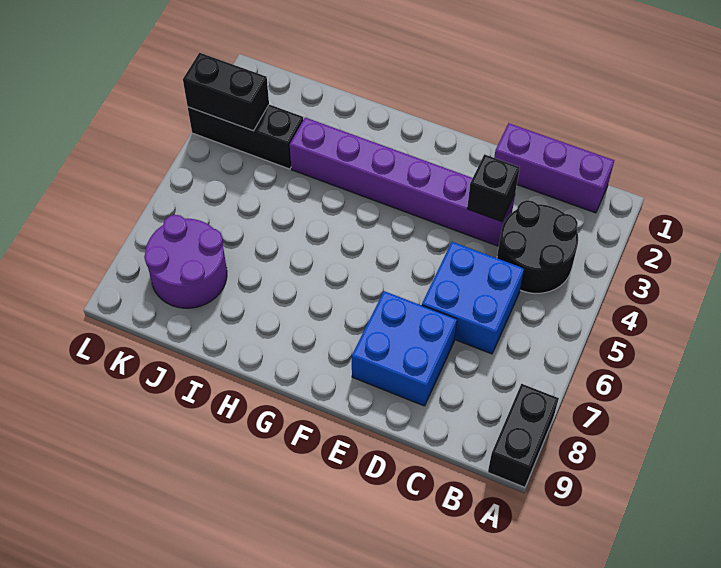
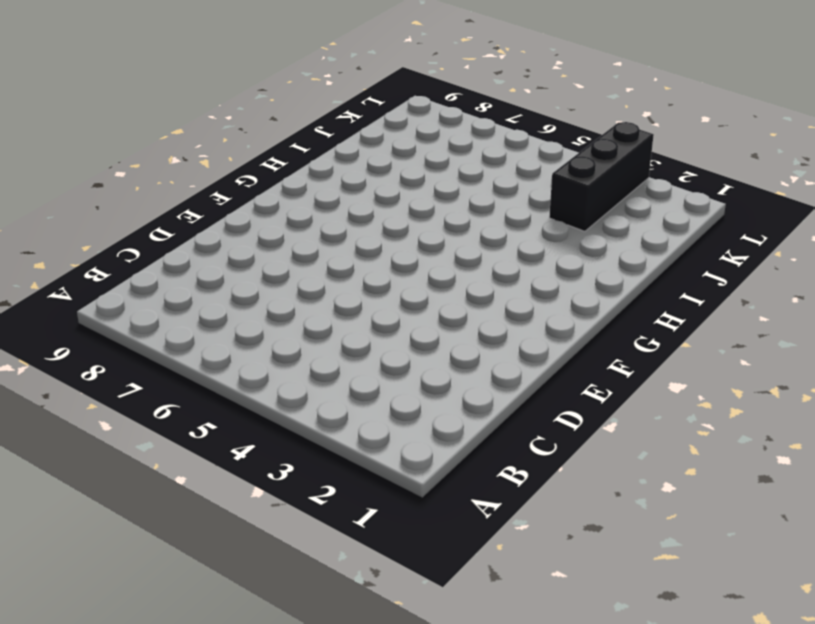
none -> black brick A8:A9 level 1
none -> purple brick B1:D1 level 1

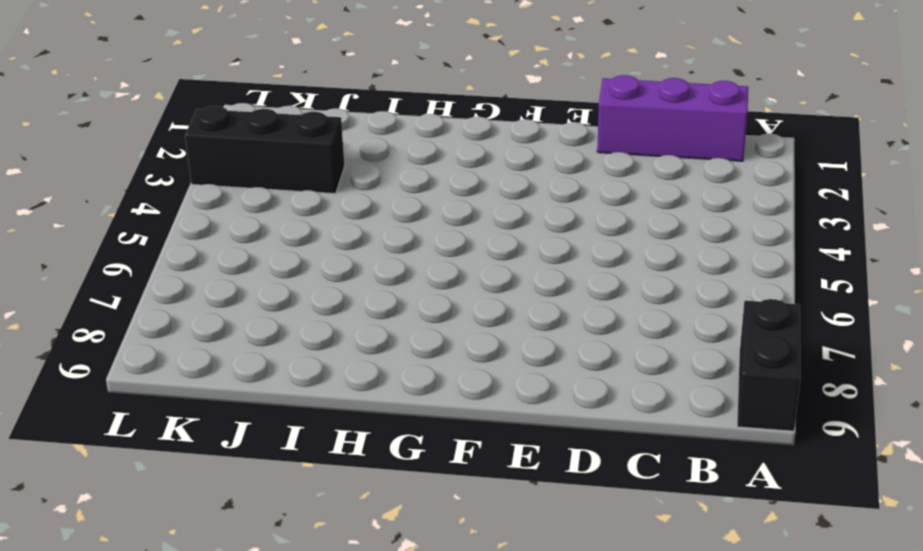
none -> black round brick B3:C4 level 1
none -> blue brick C5:D6 level 1

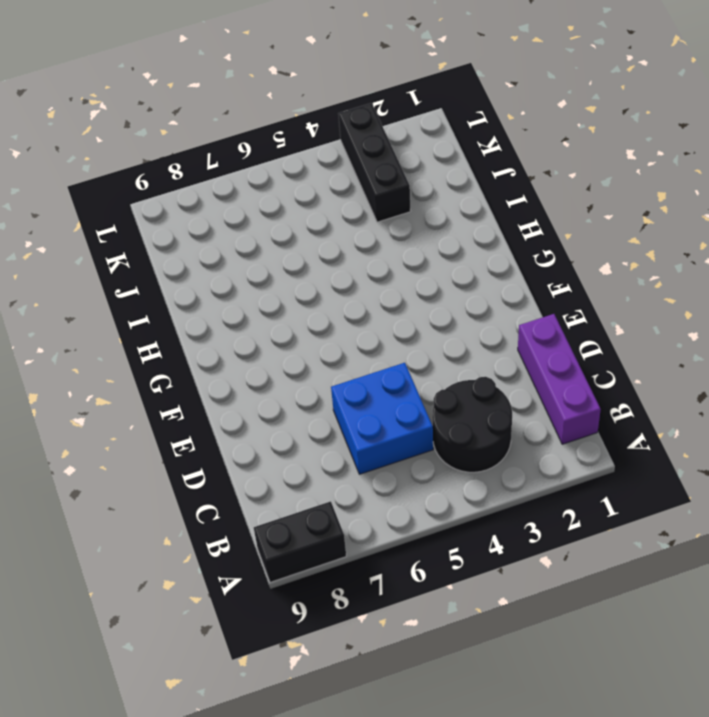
none -> purple brick D3:I3 level 1
none -> blue brick D7:E8 level 1

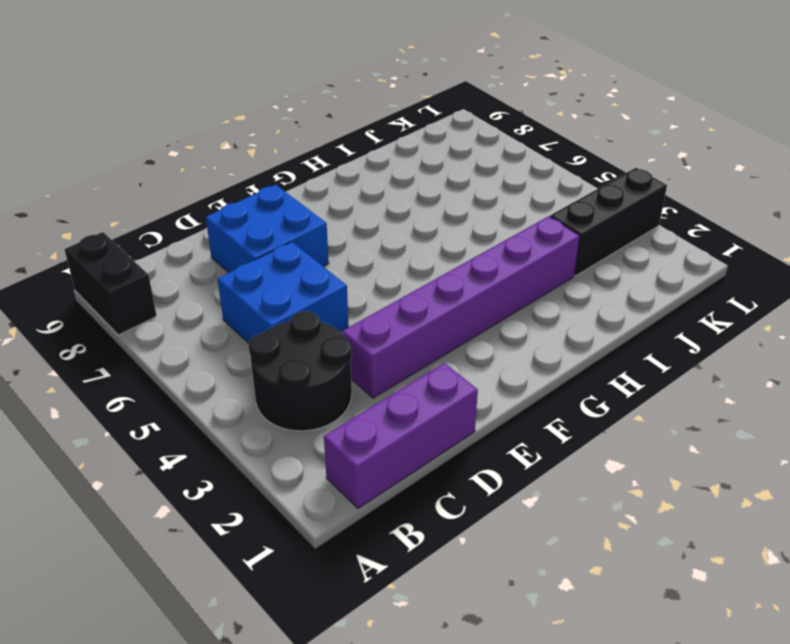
none -> purple round brick J7:K8 level 1
none -> black brick D3 level 2

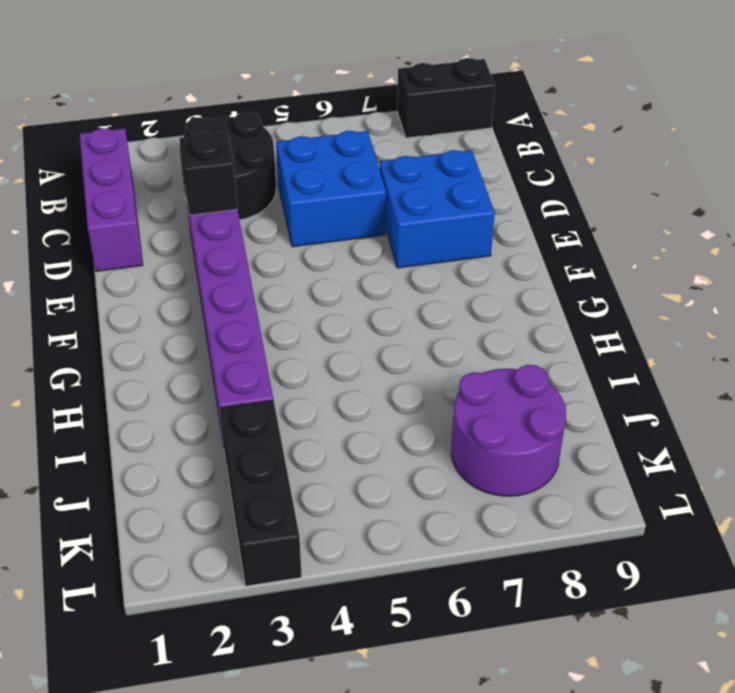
none -> black brick K3:L3 level 2

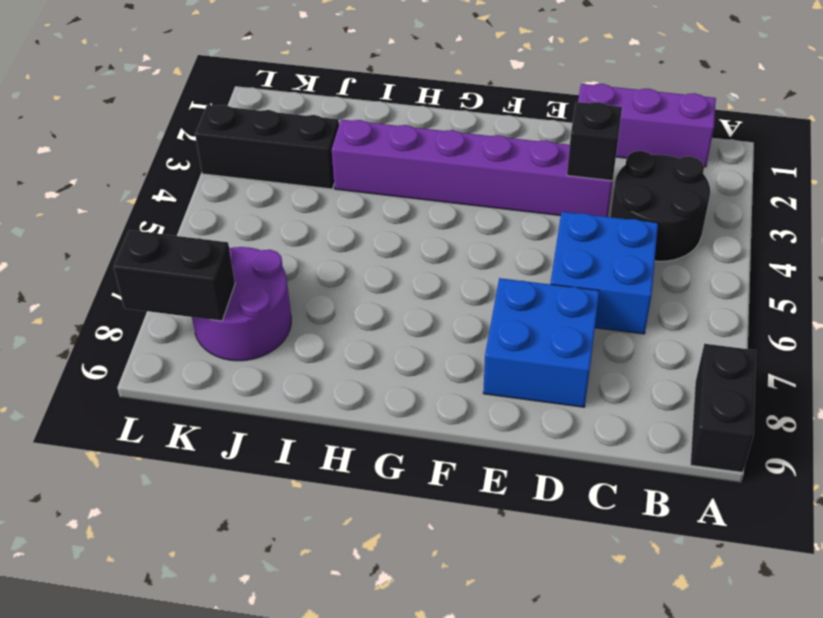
black brick K8:L8 level 2 -> black brick K3:L3 level 2

